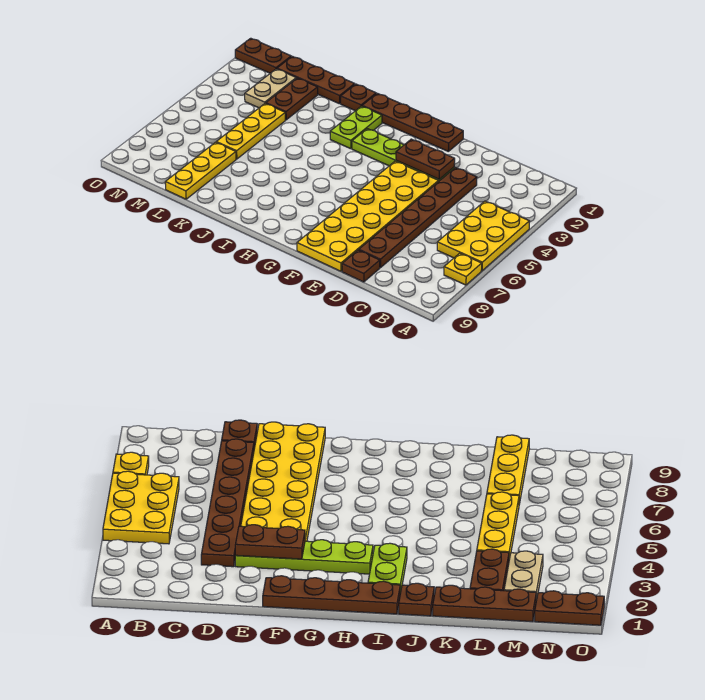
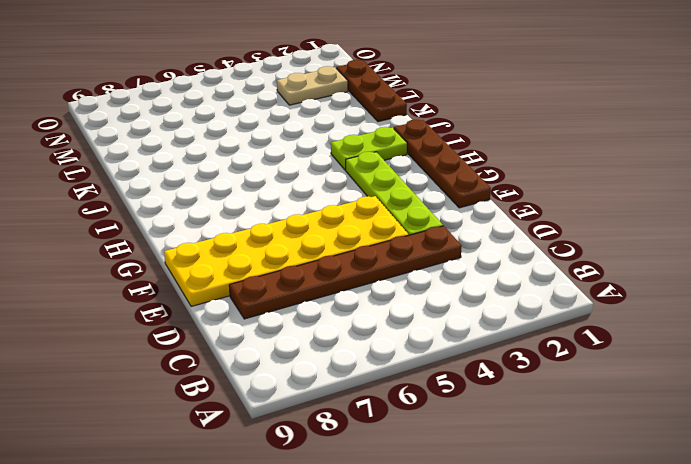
none -> yellow plate A4:B6 level 1
none -> yellow plate A7 level 1
none -> brown plate D9 level 1

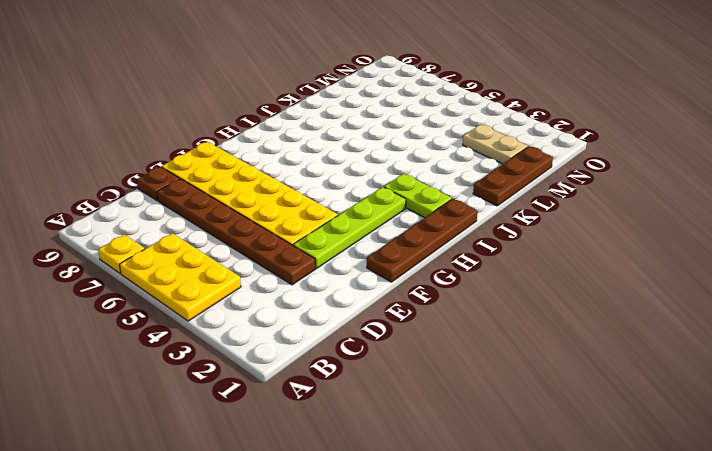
none -> brown plate J1 level 1
none -> brown plate L2:L3 level 1
none -> yellow plate L4:L6 level 1

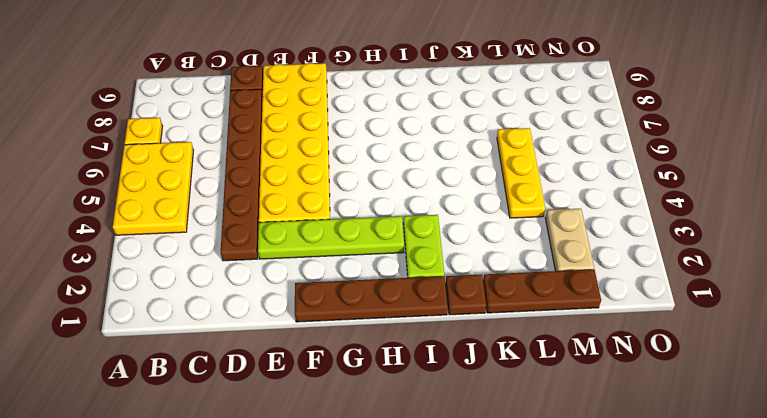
none -> brown plate L2:L3 level 1
none -> yellow plate L7:L9 level 1
none -> brown plate N1:O1 level 1

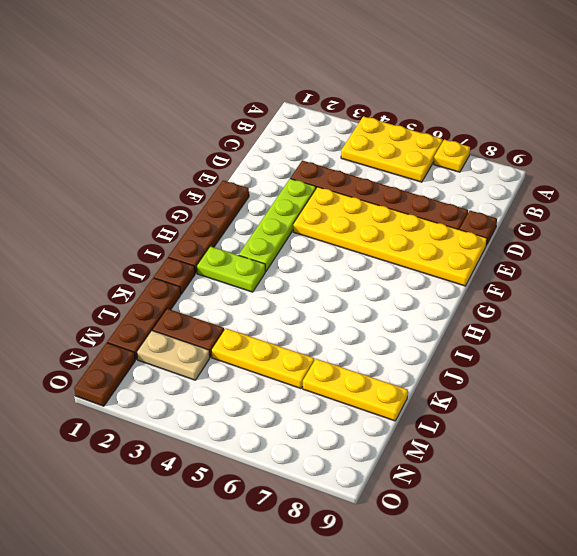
none -> brown plate E3:F3 level 2

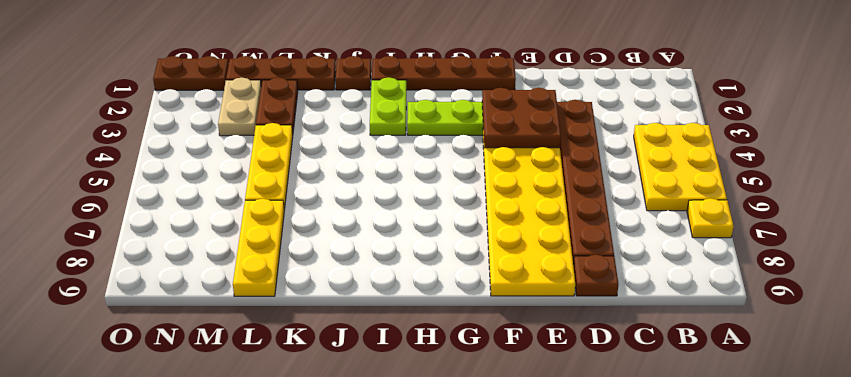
brown plate E3:F4 level 2 -> brown plate E3:F3 level 2

